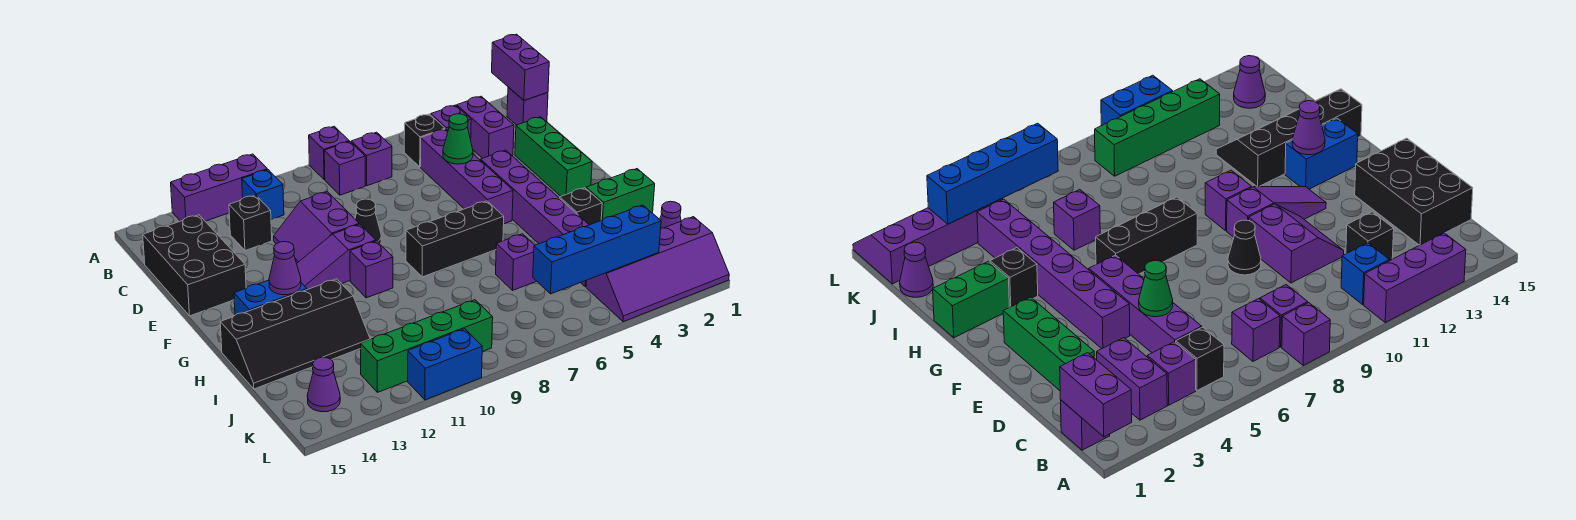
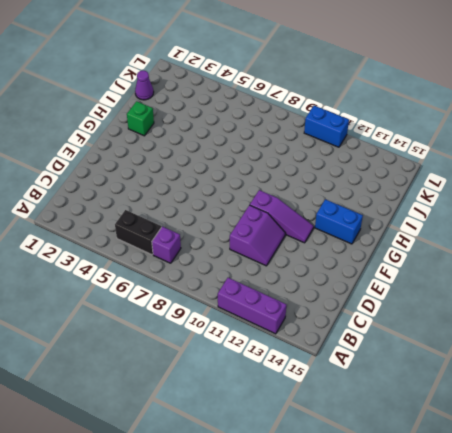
black brick B5:B6 level 1 -> black brick B5 level 1
green brick H2 level 1 -> green brick H1:H2 level 1
none -> purple brick A8 level 1
none -> purple brick B1 level 1
none -> purple brick B3:C3 level 1
none -> purple brick B4 level 1

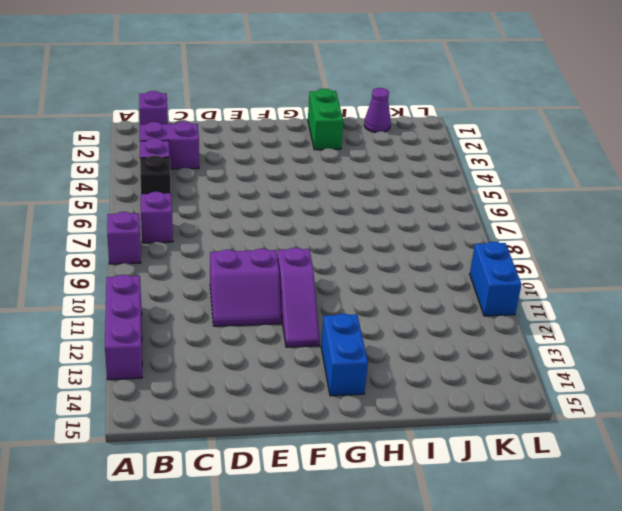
none -> purple brick B8 level 1
none -> blue brick B11 level 1
none -> purple brick C5:F5 level 1
none -> black brick C12 level 1

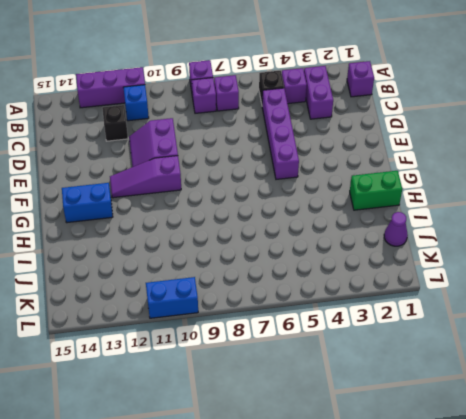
none -> black brick C14:E15 level 1
none -> green brick D2:F2 level 1
none -> purple brick E4:J4 level 1
none -> black cone E9 level 1

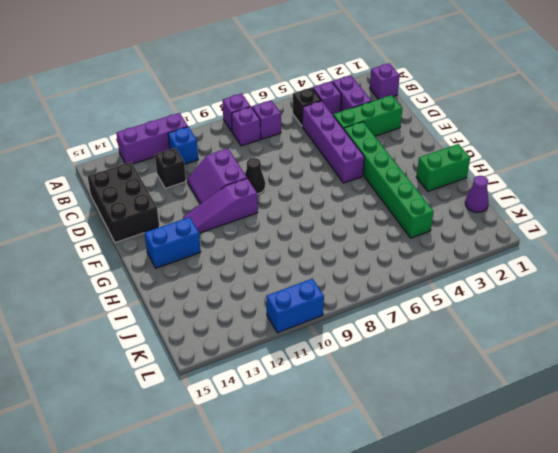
green brick D2:D4 level 1 -> green brick D2:F2 level 1
green brick E4:J4 level 1 -> purple brick E4:J4 level 1
none -> black brick G6:G8 level 1
none -> purple brick G10 level 1
none -> black brick H3 level 1
none -> black slope H12:I15 level 1 top H

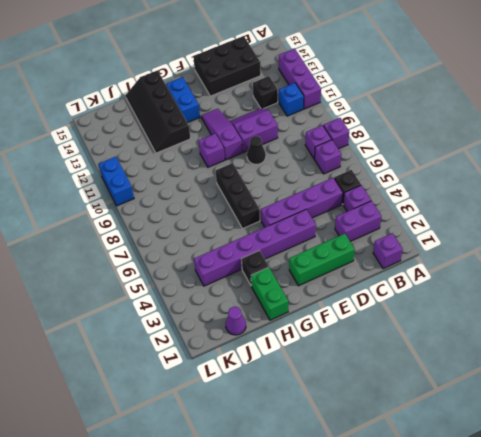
none -> purple brick I6 level 1
none -> purple slope K1:L4 level 1 top K
none -> green brick K9:K12 level 1
none -> purple cone K14 level 1

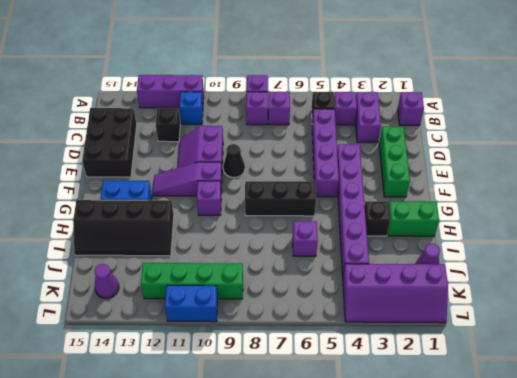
none -> purple brick A1:B1 level 2
none -> green cone D5 level 2
none -> purple cone G13 level 2
none -> blue brick K3:K6 level 2

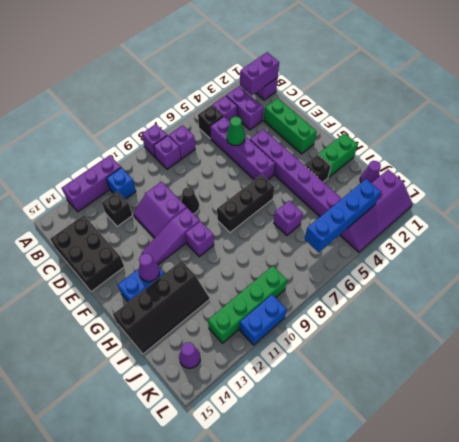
purple brick B1:B2 level 2 -> purple brick A1:B1 level 2

